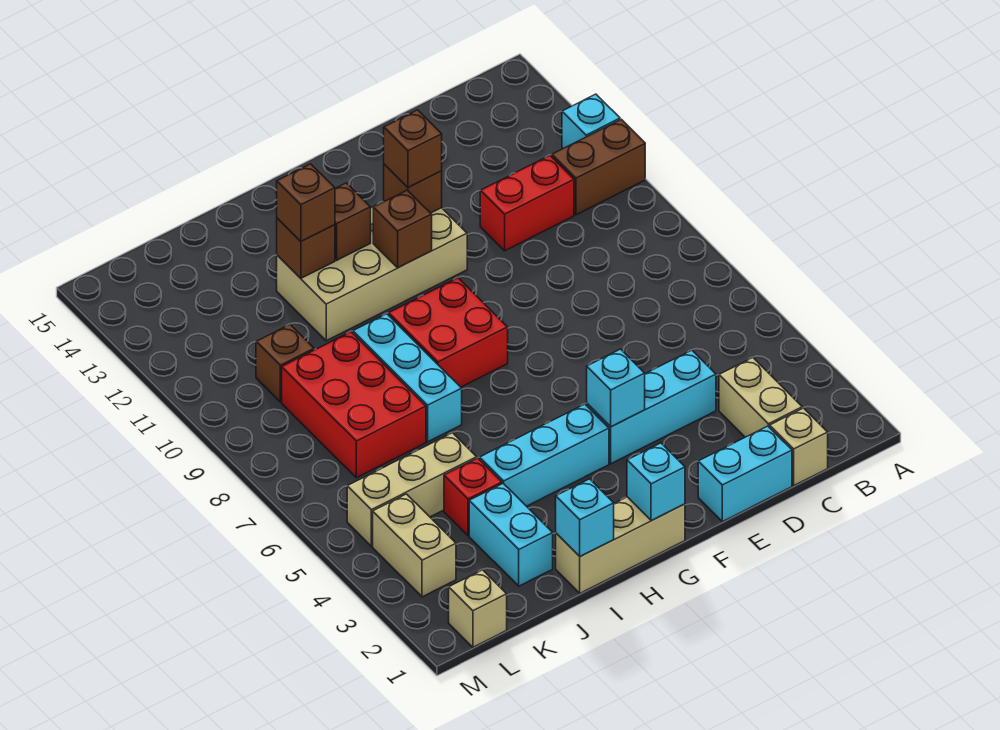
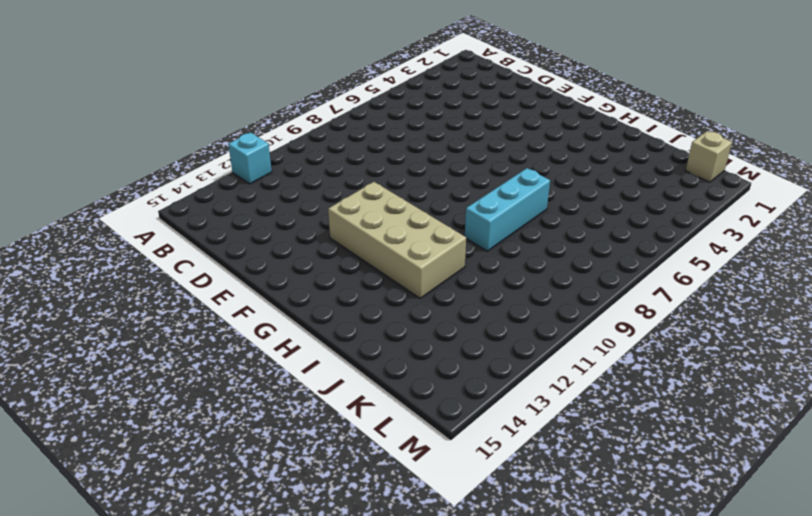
none -> brown brick A11:B11 level 1
none -> tan brick C1 level 1
none -> tan brick C2:C3 level 1

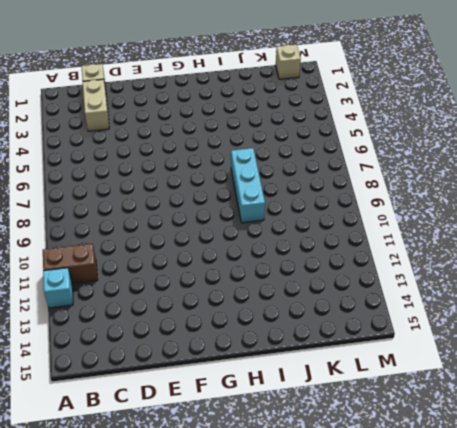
none -> red brick C11:D11 level 1
none -> cyan brick D1:E1 level 1
none -> cyan brick D4:F4 level 1

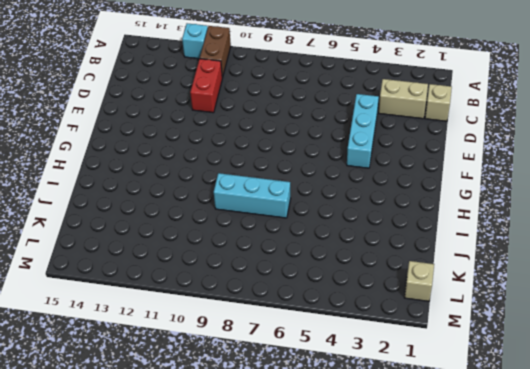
none -> cyan brick D1:E1 level 1
none -> tan brick F11:I12 level 1
none -> tan brick G1:I1 level 1

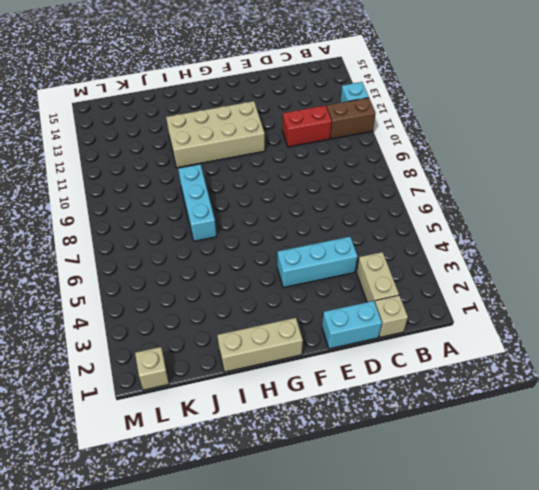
none -> cyan brick G4:I4 level 1
none -> red brick G8:H9 level 1
none -> cyan brick J2:J3 level 1

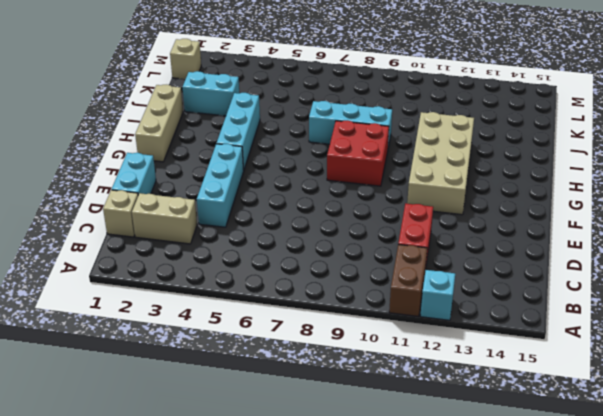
none -> red brick J4 level 1
none -> tan brick J5:L5 level 1
none -> red brick J7:K9 level 1

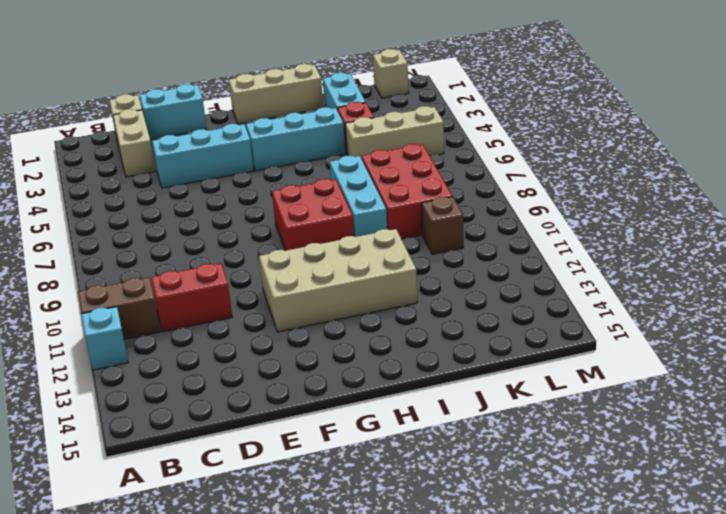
none -> tan brick L3:L4 level 1
none -> cyan brick F4 level 2
none -> brown brick F12 level 2

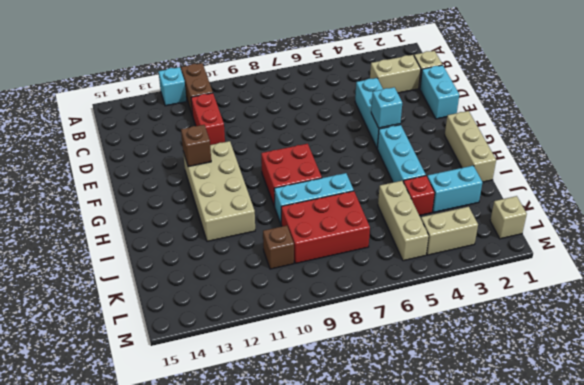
none -> cyan brick G1 level 2
none -> brown brick G11 level 2
none -> brown brick H12 level 2

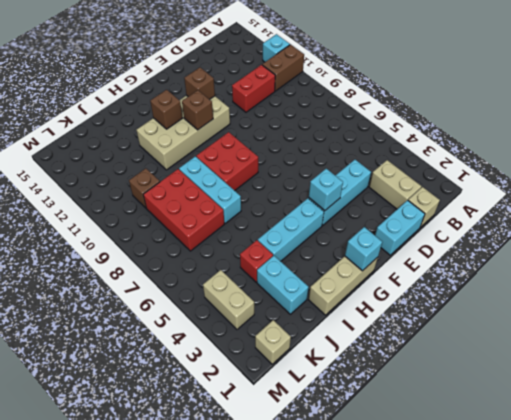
none -> tan brick J5:L5 level 1
none -> cyan brick I1 level 2
none -> brown brick I12 level 2

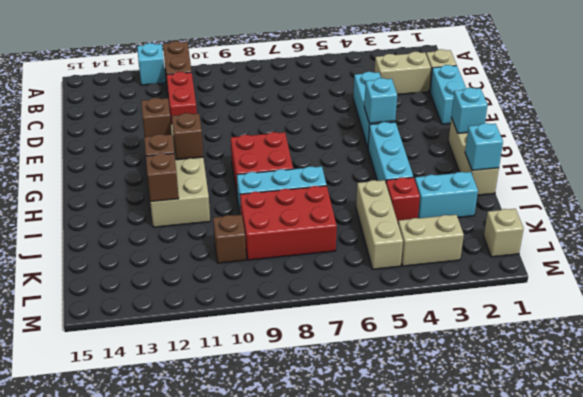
none -> brown brick F12 level 3
none -> brown brick I12 level 3

